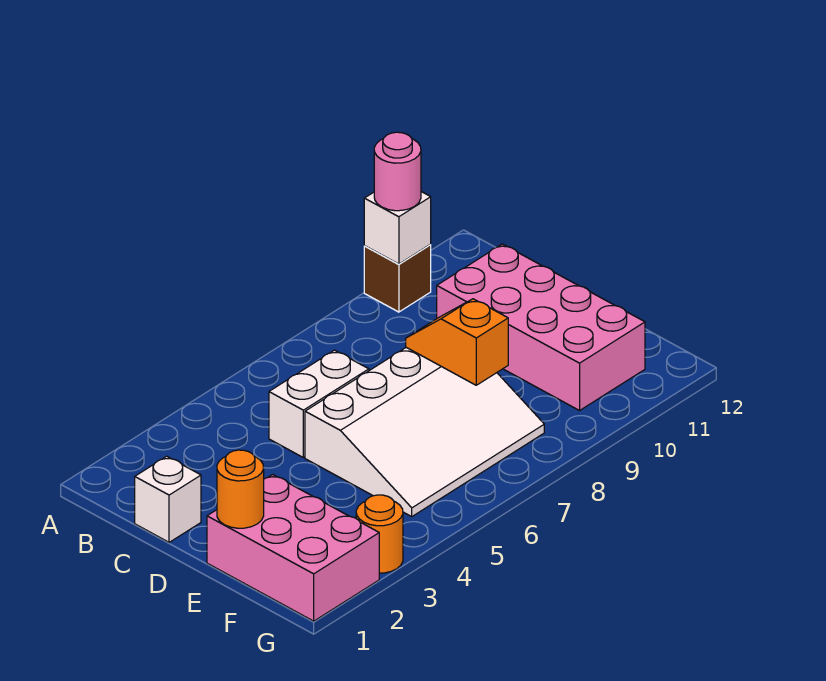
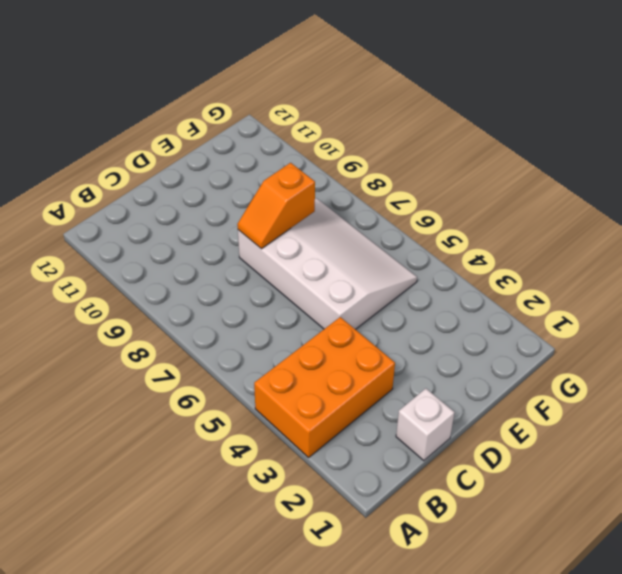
orange brick A3:C4 level 1 -> none
none -> brown brick A10 level 1
none -> white brick C5:C6 level 1

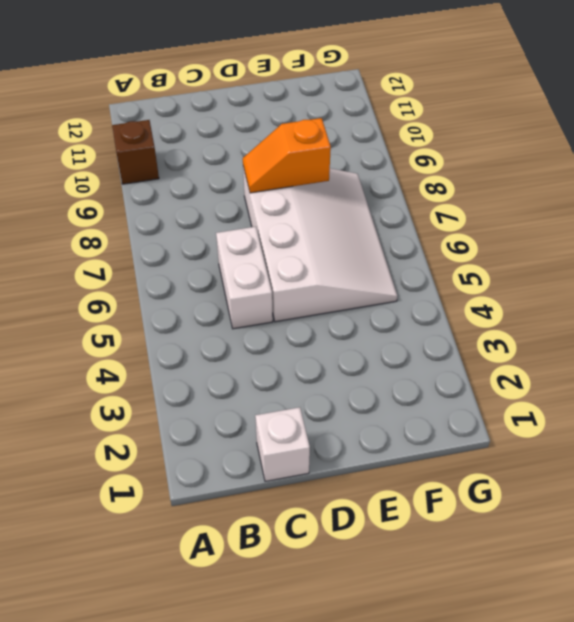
none -> pink brick C10:F11 level 1
none -> pink brick E1:G2 level 1

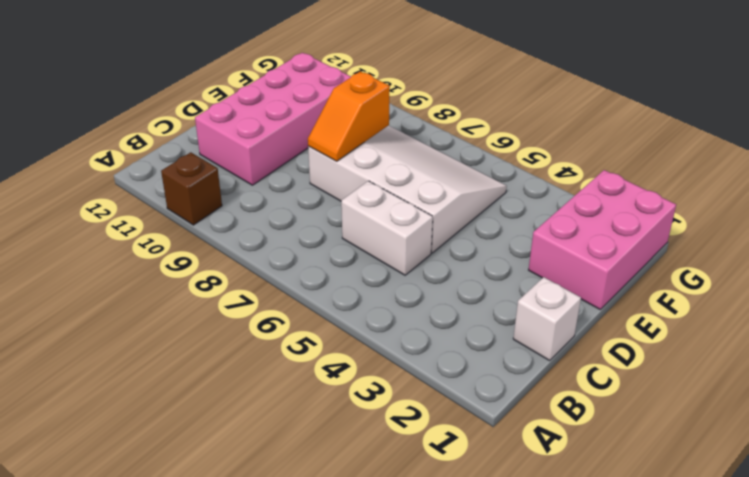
none -> orange round brick G3 level 1
none -> white brick A10 level 2

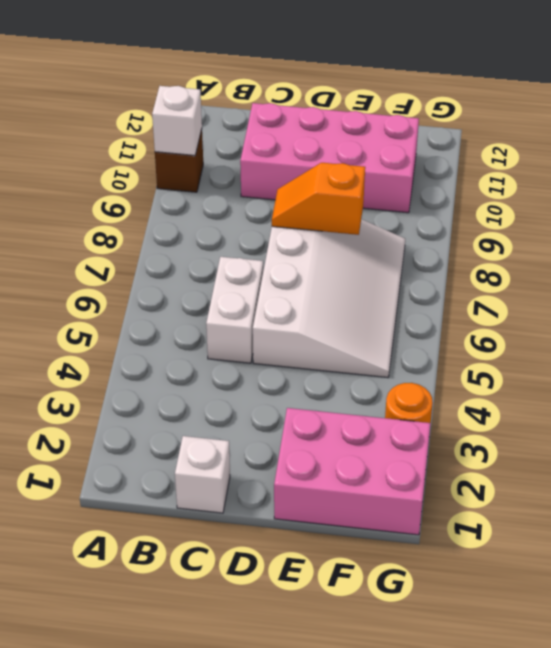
none -> orange round brick E1 level 2
none -> pink round brick A10 level 3

